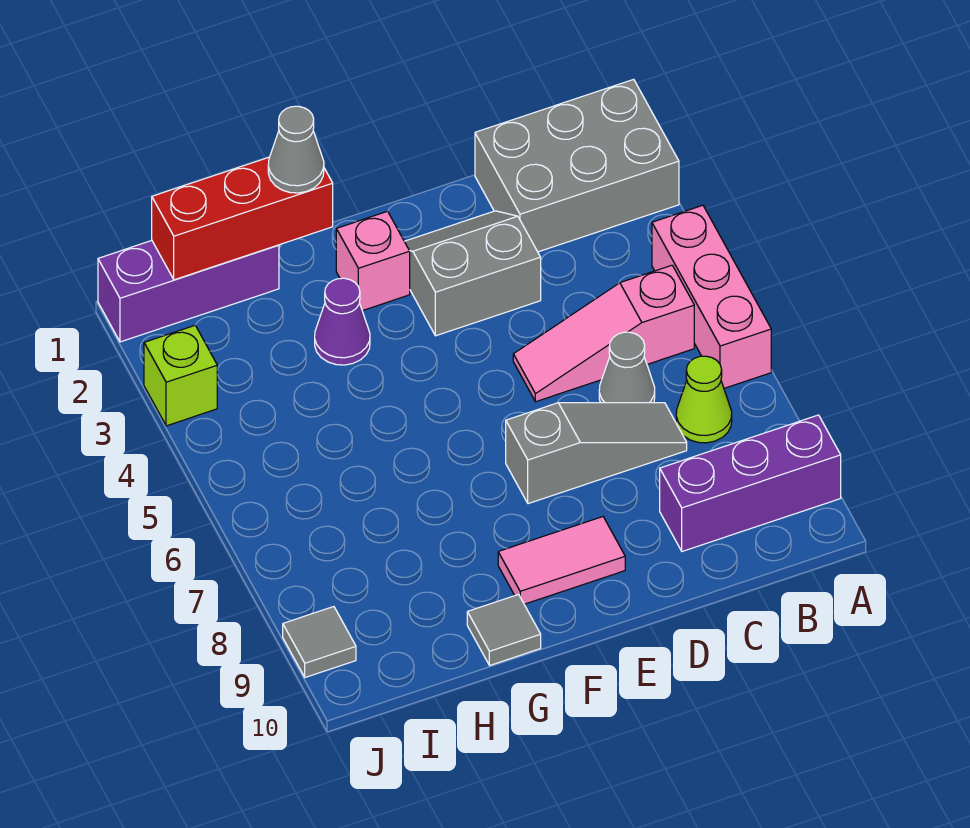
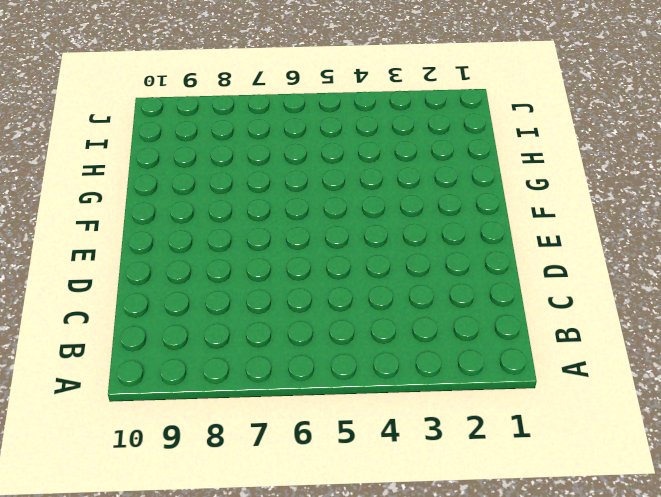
none -> grey brick A1:C2 level 1
none -> pink brick A4:A6 level 1
none -> purple brick A9:C9 level 1

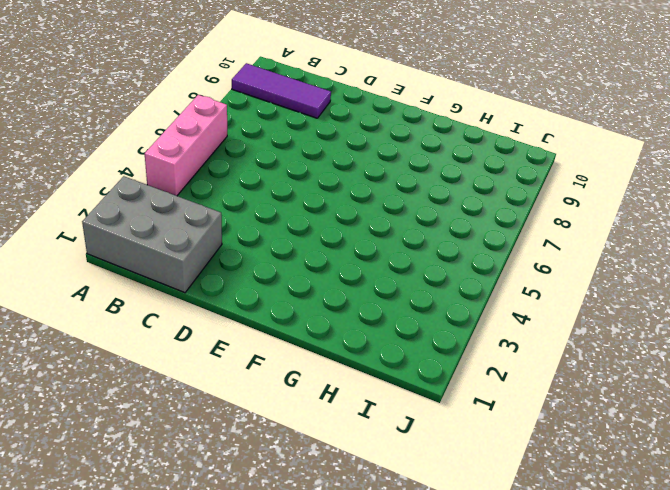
purple tile A9:C9 level 1 -> purple brick A9:C9 level 1
none -> pink slope B5:D5 level 1 top B
none -> lime cone B7 level 1
none -> grey cone C6 level 1

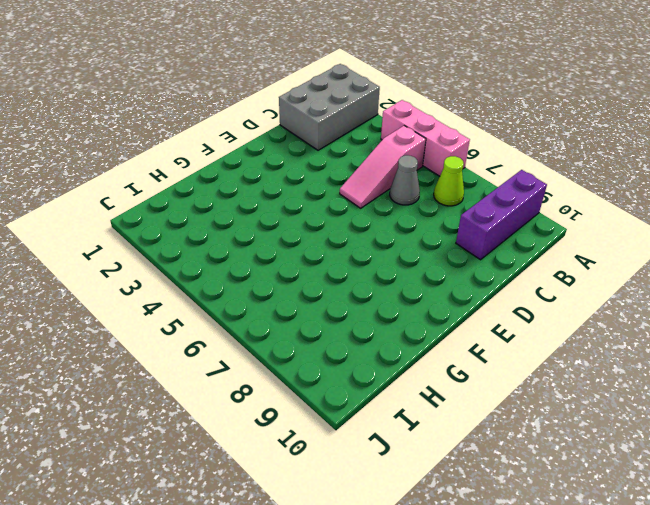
none -> grey slope C7:E7 level 1 top E
none -> grey slope D2:E3 level 1 top 3
none -> pink tile E9:F9 level 1

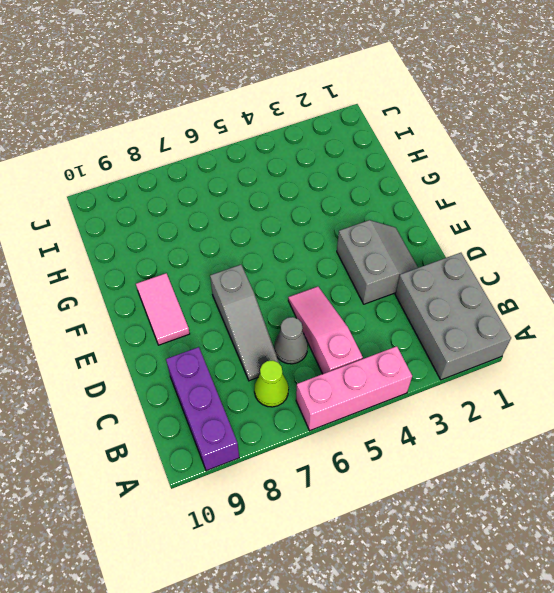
none -> pink brick F2 level 1
none -> purple cone G3 level 1
none -> grey tile G10 level 1

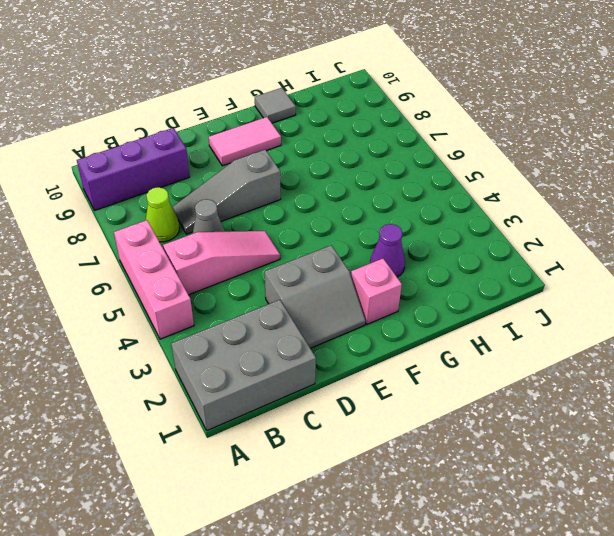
none -> purple brick H1:J1 level 1
none -> lime brick J3 level 1
none -> grey tile J9 level 1

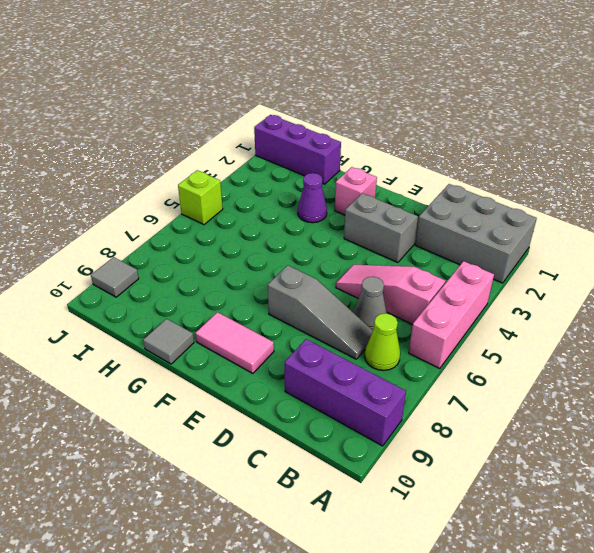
lime brick J5 level 1 -> lime brick J3 level 1
none -> red brick G1:I1 level 2
none -> grey cone G1 level 3

